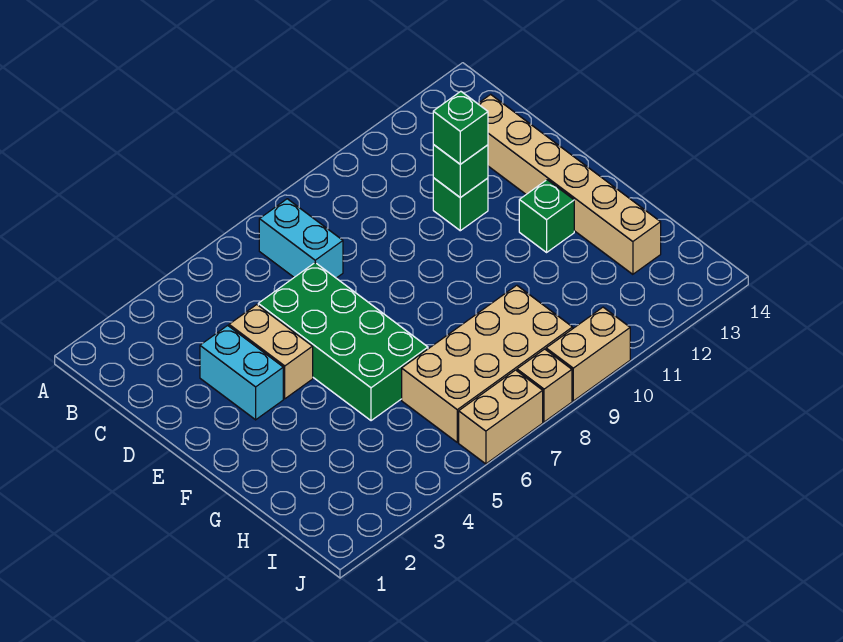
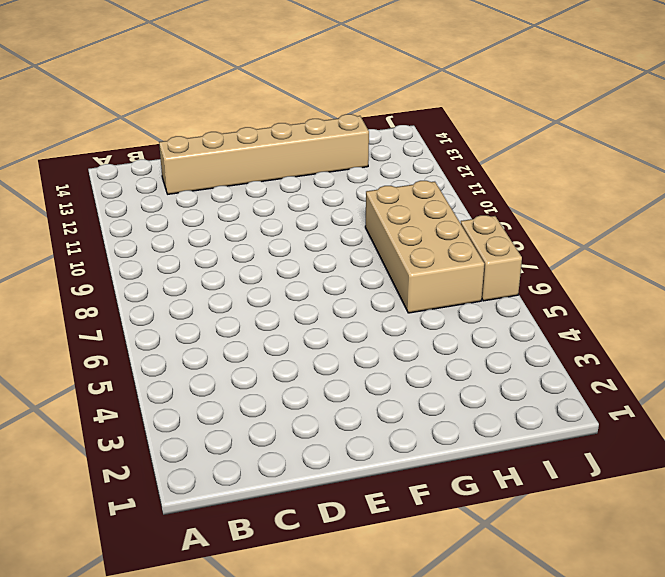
none -> cyan brick B7:C7 level 1
none -> cyan brick D3:E3 level 1
none -> tan brick D4:E4 level 1

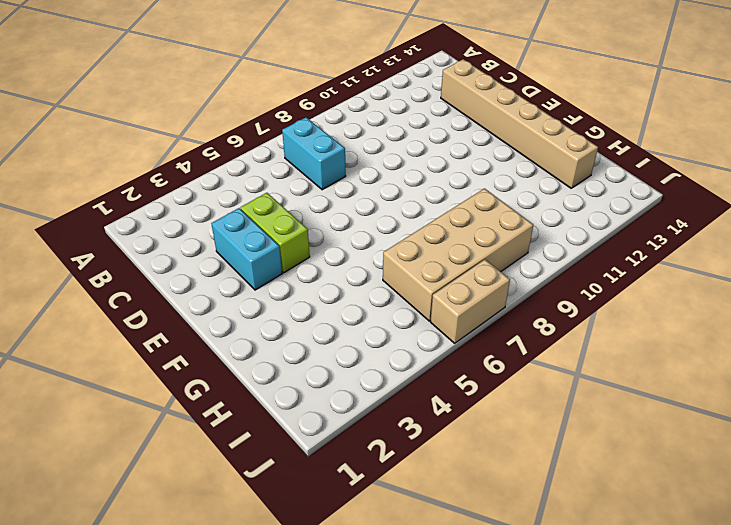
lime brick D4:E4 level 1 -> tan brick D4:E4 level 1
none -> green brick D5:G6 level 1
none -> green brick D11 level 1
none -> green brick F12 level 1

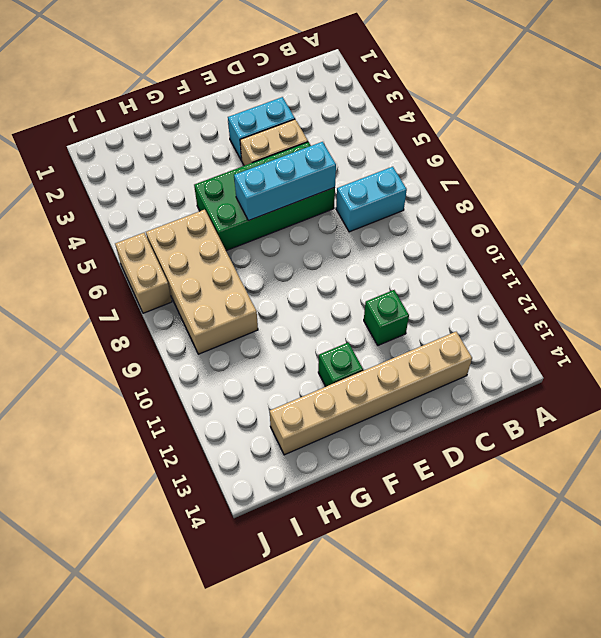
cyan brick D6:F6 level 2 -> none
none -> tan brick J8 level 1
none -> tan brick J9:J10 level 1
none -> green brick D11 level 2

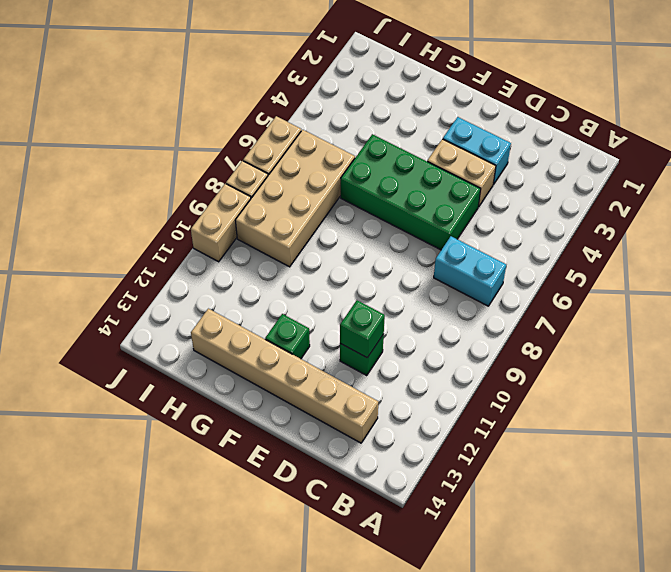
none -> green brick D11 level 3

